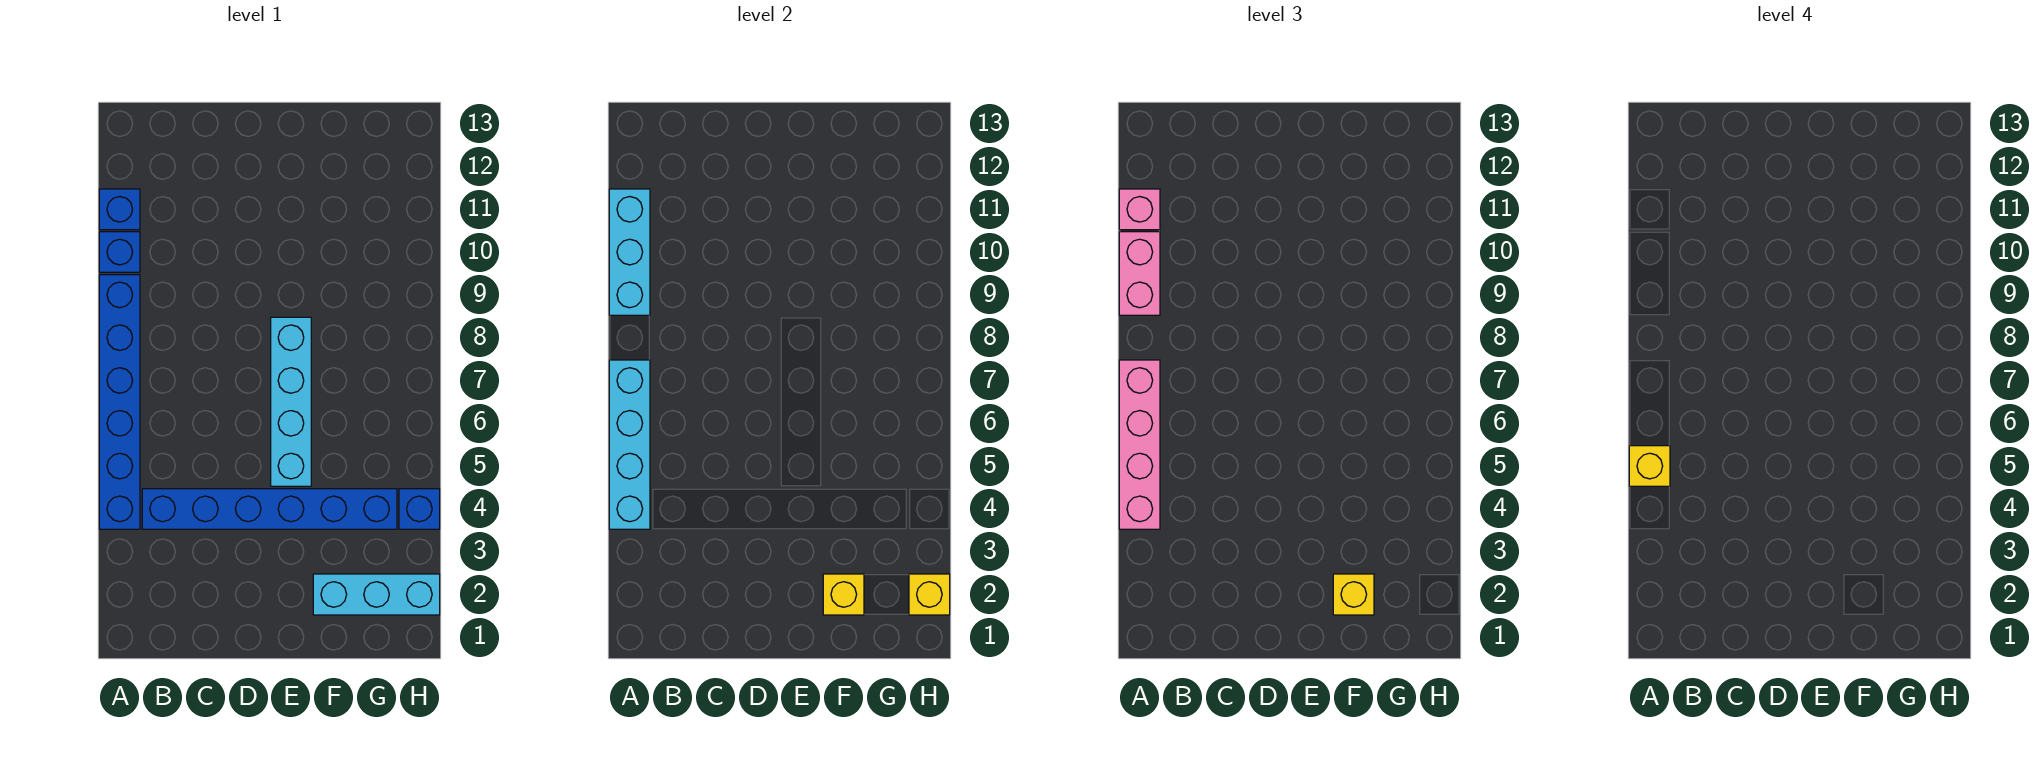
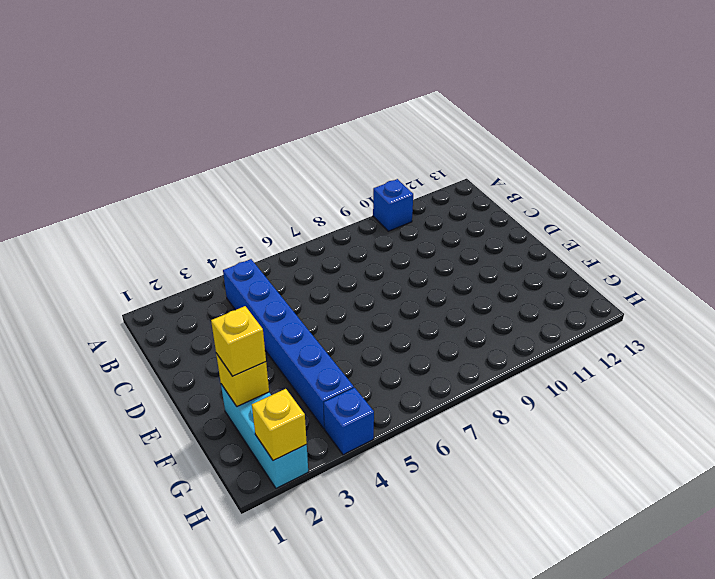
none -> blue brick A4:A9 level 1
none -> blue brick A11 level 1
none -> cyan brick E5:E8 level 1

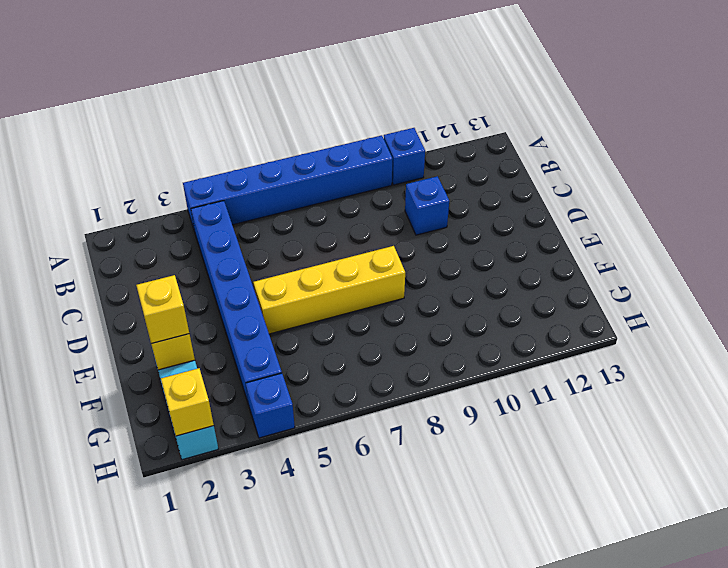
blue brick C10 level 1 -> blue brick A11 level 1
yellow brick E5:E8 level 1 -> cyan brick E5:E8 level 1
none -> cyan brick A4:A7 level 2
none -> cyan brick A9:A11 level 2
none -> pink brick A4:A7 level 3

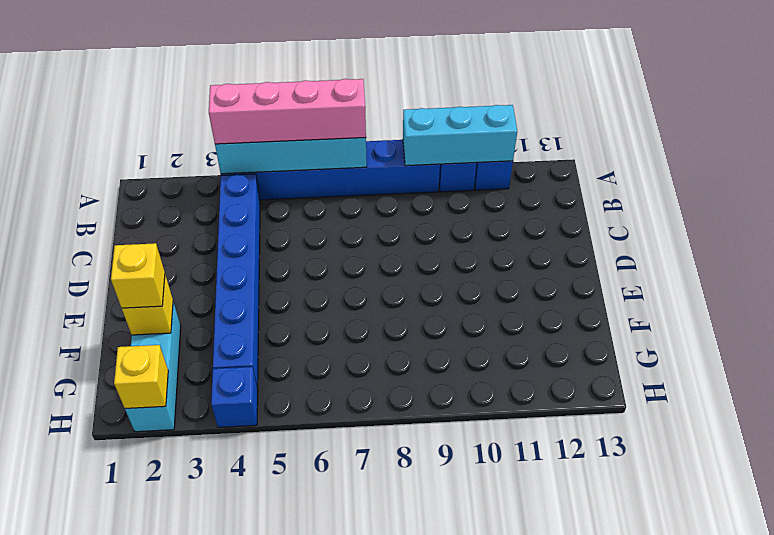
none -> cyan brick E5:E8 level 1
none -> pink brick A9:A10 level 3
none -> pink brick A11 level 3

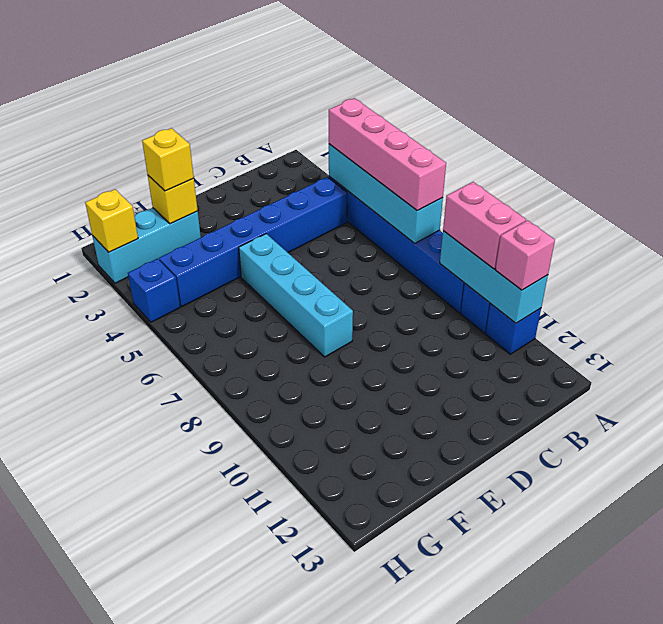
none -> yellow brick A5 level 4

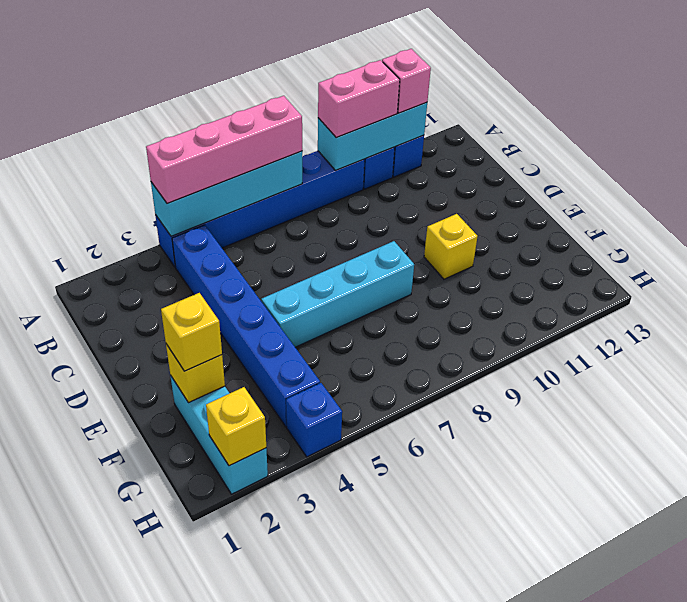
yellow brick E10 level 1 -> yellow brick A5 level 4

